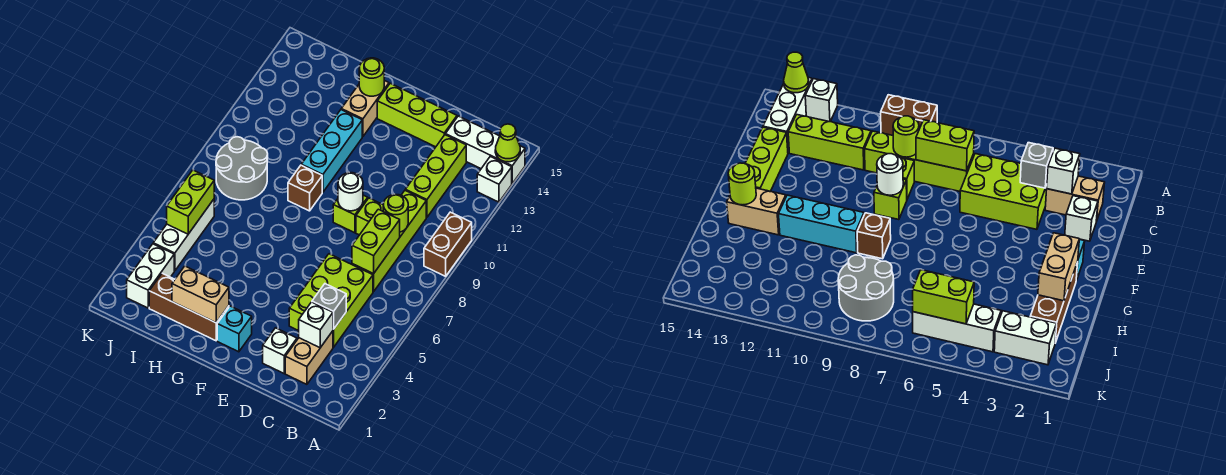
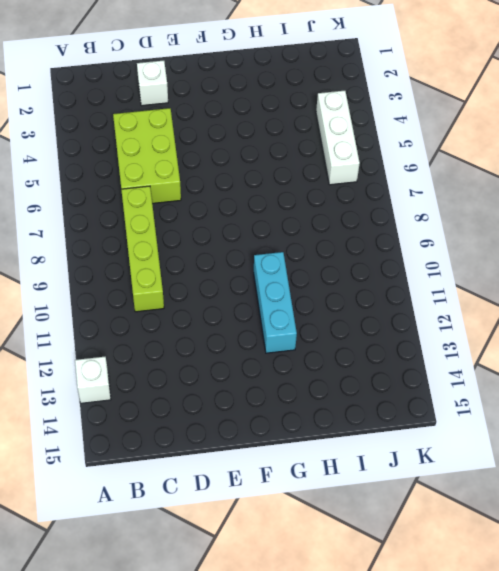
none -> brown brick A9:A10 level 1
none -> white brick A14:C14 level 1
none -> tan brick C2:C3 level 1

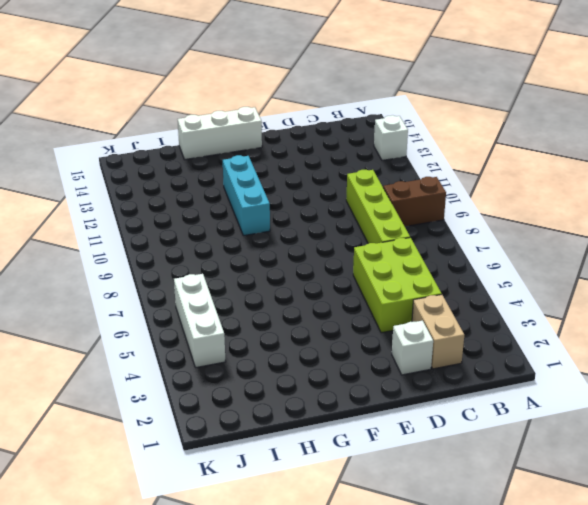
brown brick A9:B9 level 1 -> brown brick A9:A10 level 1
white brick F15:H15 level 1 -> white brick A14:C14 level 1
none -> lime brick C11:C13 level 1
none -> lime brick D9 level 1
none -> lime brick D14:F14 level 1

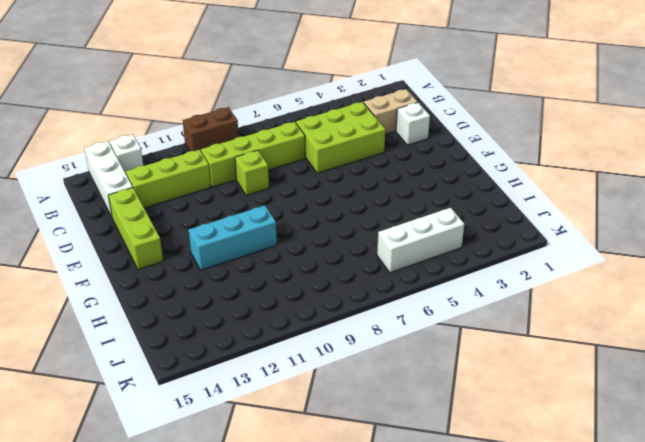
none -> lime brick E9 level 1
none -> cyan brick F2 level 1
none -> brown brick G2:I2 level 1

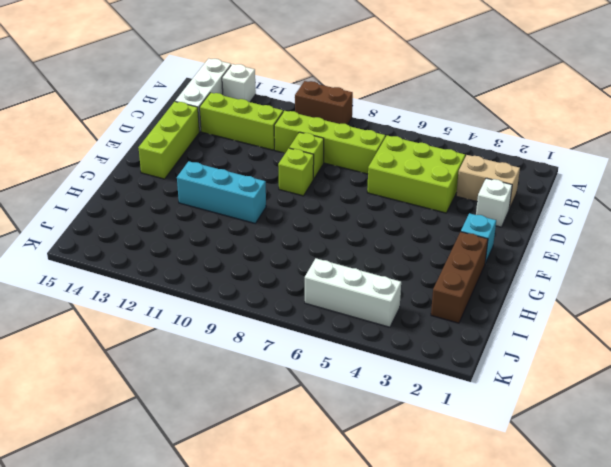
none -> brown brick G9 level 1
none -> tan brick G13:G14 level 1
none -> grey round brick I8:J9 level 1

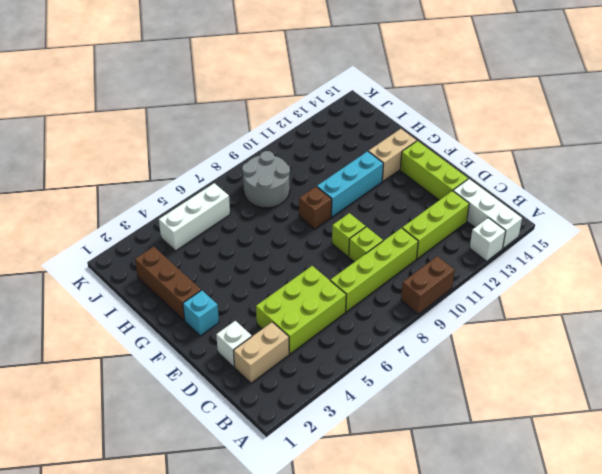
none -> white brick J2:J3 level 1
none -> lime cone A14 level 2
none -> white brick C3 level 2

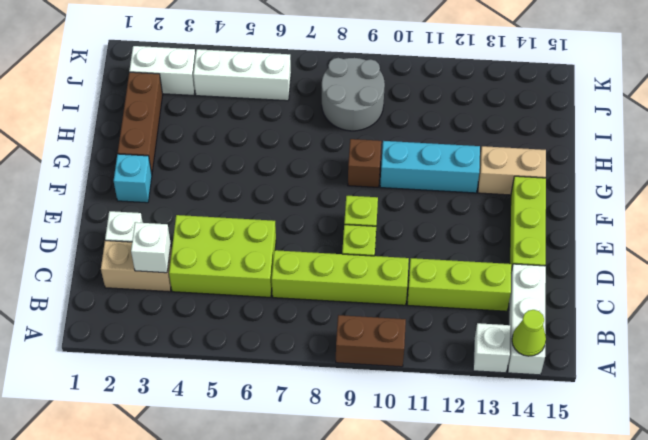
none -> grey brick C4 level 2
none -> lime brick C7:C8 level 2
none -> lime round brick C9 level 2

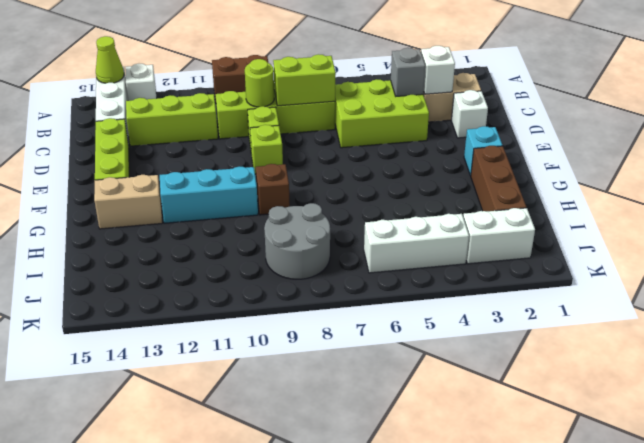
none -> white round brick E9 level 2
none -> tan brick G2:H2 level 2
none -> lime round brick G14 level 2

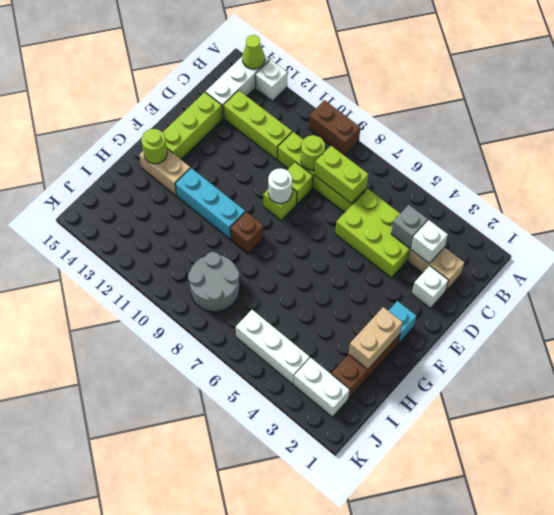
none -> lime brick J5:J6 level 2

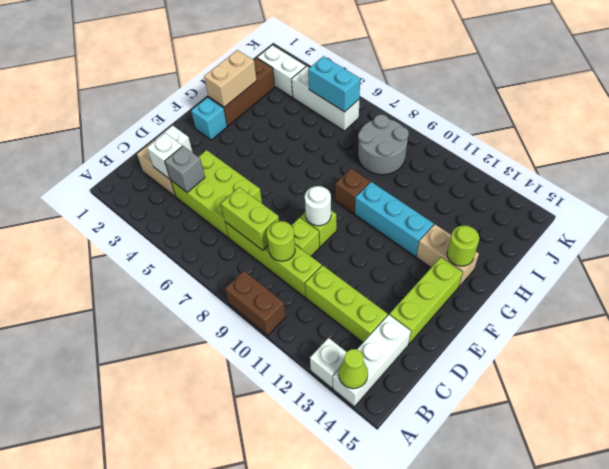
cyan brick J5:J6 level 2 -> lime brick J5:J6 level 2

